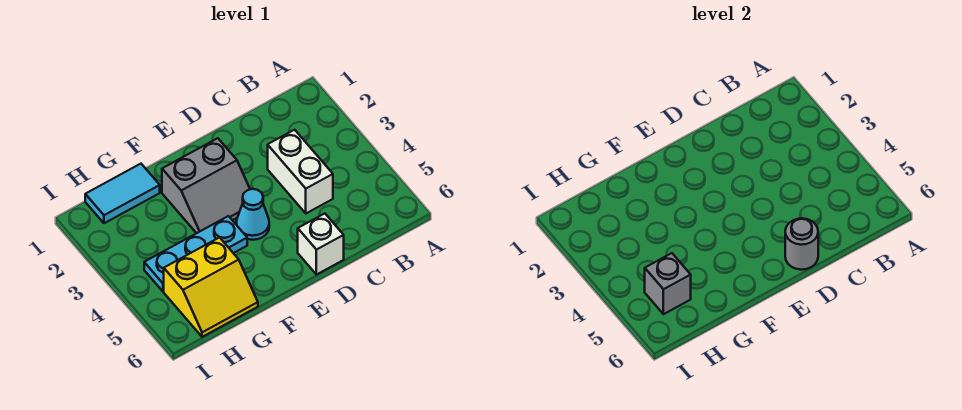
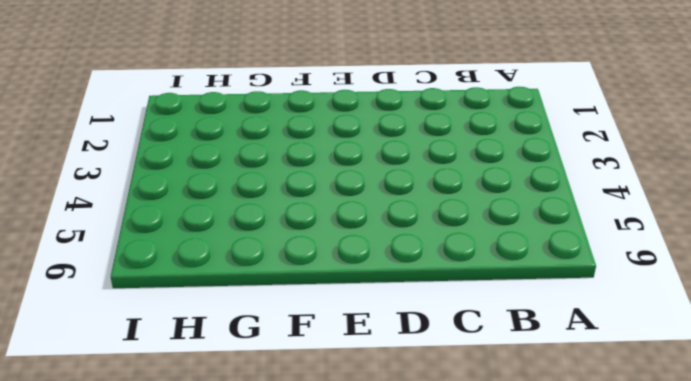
none -> white brick C3:C4 level 1
none -> white brick D6 level 1

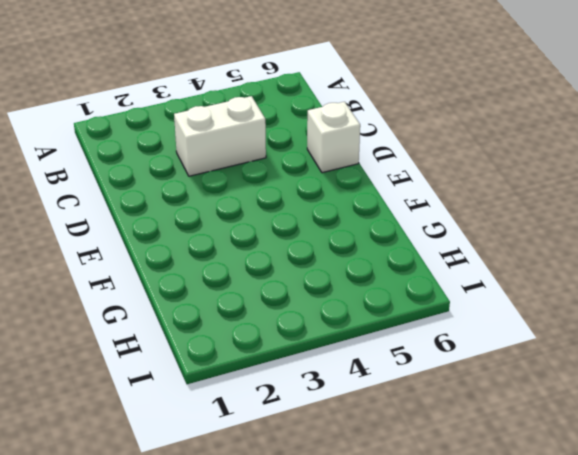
none -> grey slope E2:F3 level 1 top 2
none -> cyan cone E4 level 1

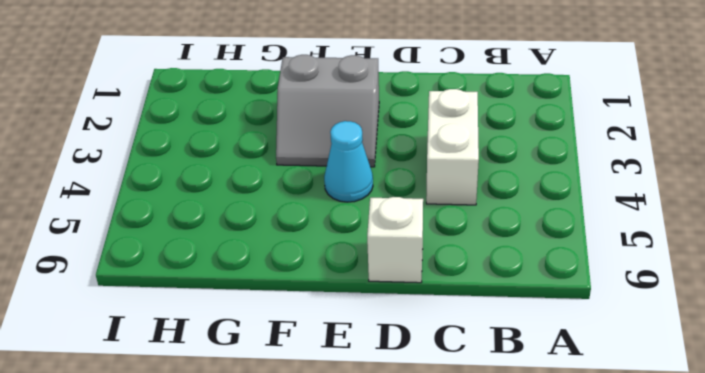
none -> cyan plate F4:H4 level 1
none -> cyan tile G1:H1 level 1

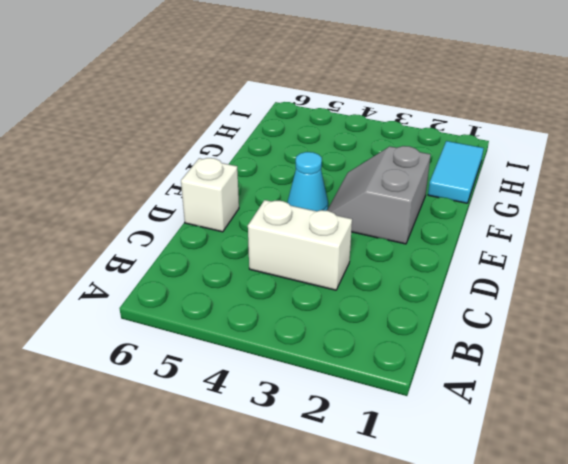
none -> cyan plate F4:H4 level 1
none -> yellow slope G5:H6 level 1 top 5

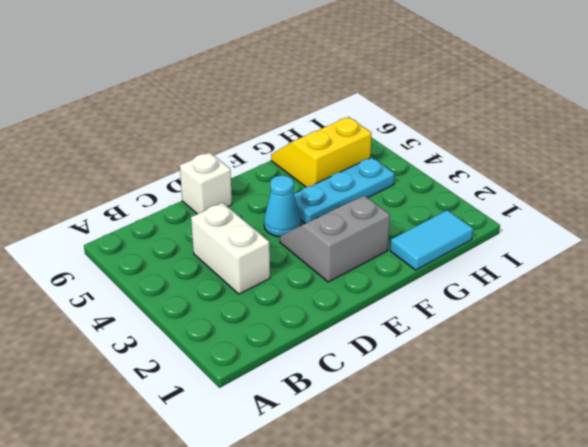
none -> grey round brick D6 level 2
none -> grey brick H5 level 2

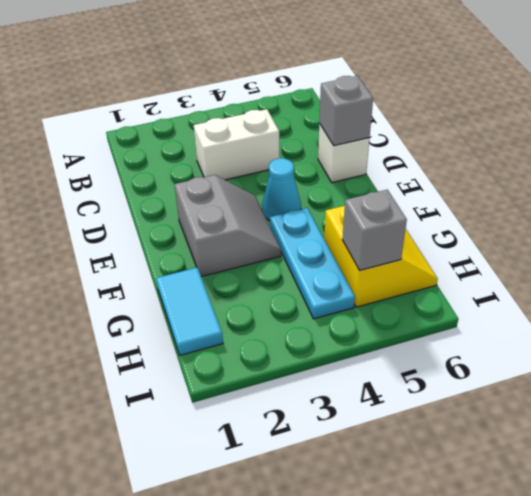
grey brick D6 level 2 -> grey round brick D6 level 2

